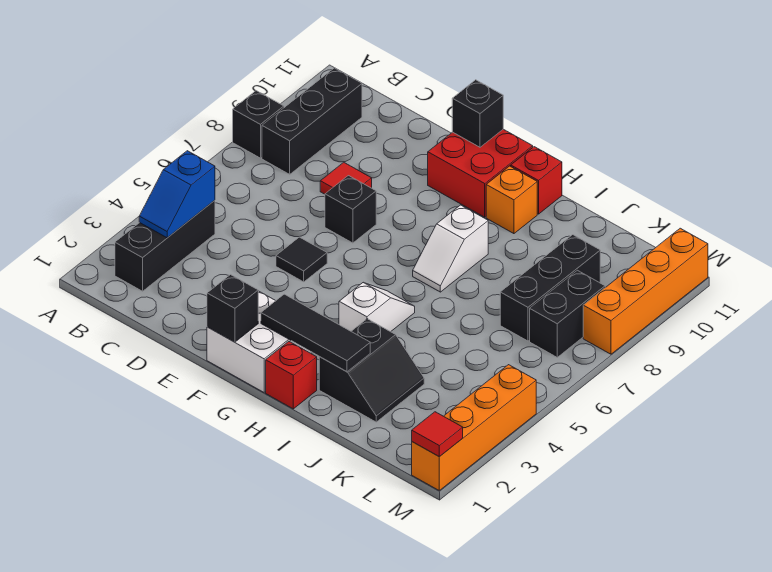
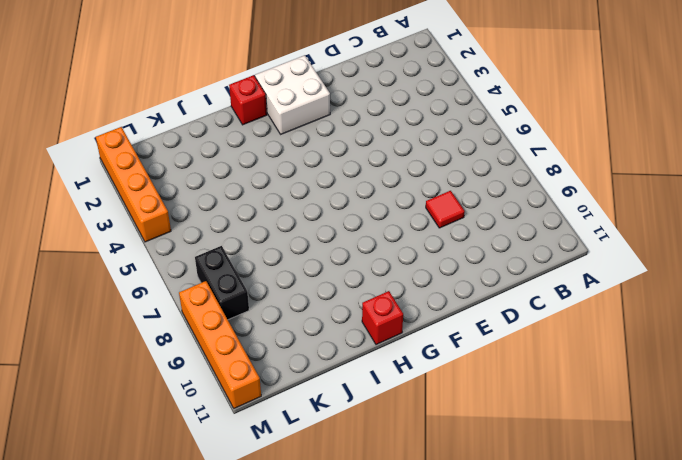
none -> black brick A8 level 1
none -> black brick B2:B4 level 1
none -> black brick B8:B10 level 1

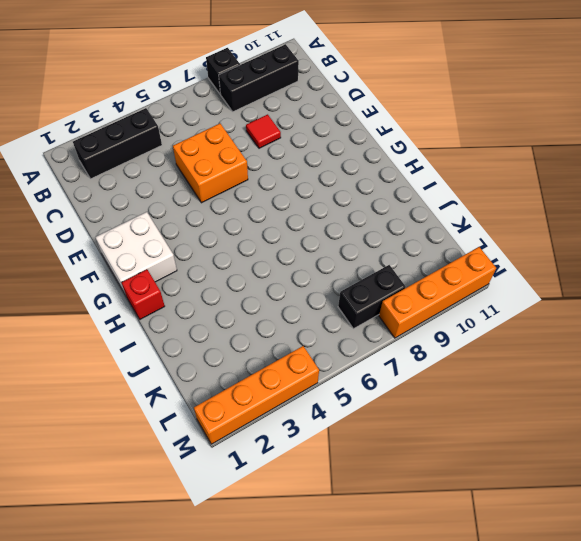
orange brick D5:E6 level 1 -> black tile E5 level 1
none -> black brick E7 level 1
none -> red brick F10:G11 level 1
none -> white slope H4:H5 level 1 top 4

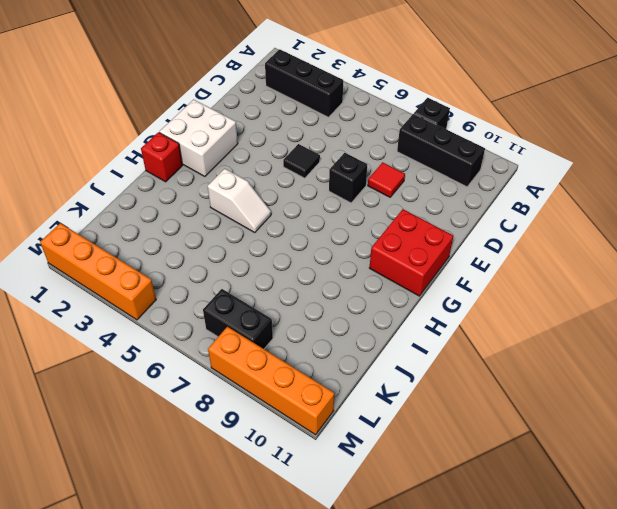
none -> white slope H7:H8 level 1 top 8
none -> orange brick H10 level 1
none -> red brick H11 level 1

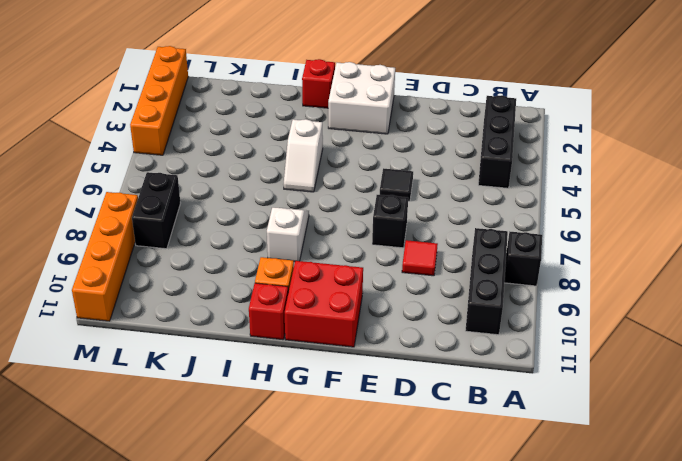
none -> black slope I2:J3 level 1 top I
none -> black brick K7:K9 level 1
none -> blue slope B3:B4 level 2 top 4

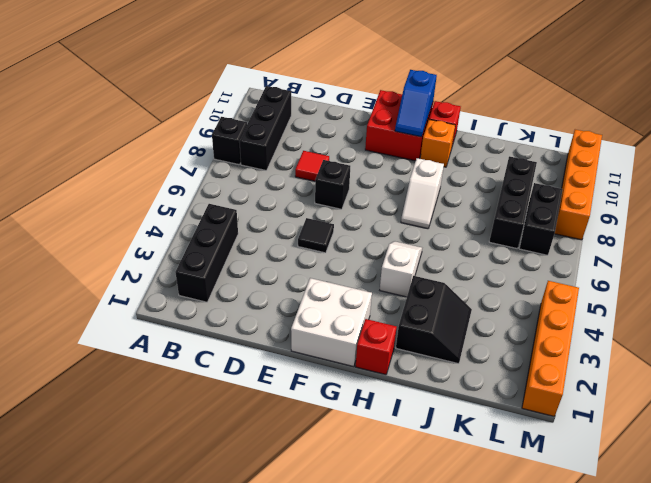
blue slope G10:G11 level 2 top 11 -> blue slope B3:B4 level 2 top 4
none -> black brick F1 level 2
none -> black brick F11 level 2
none -> black tile G2:I2 level 2

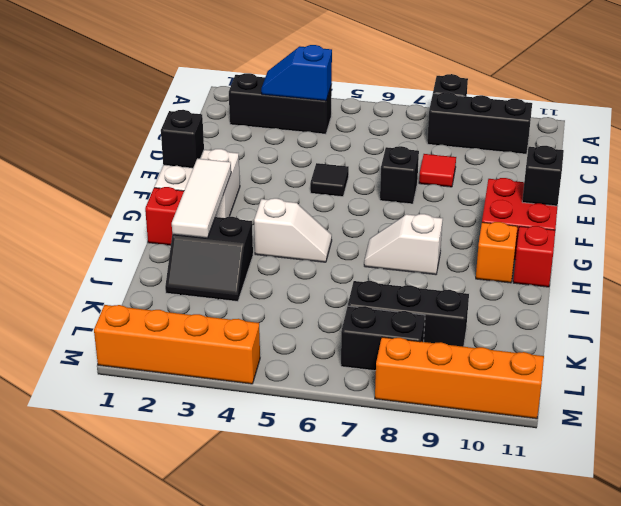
white tile G2:I2 level 2 -> black tile G2:I2 level 2
none -> red tile M1 level 2

